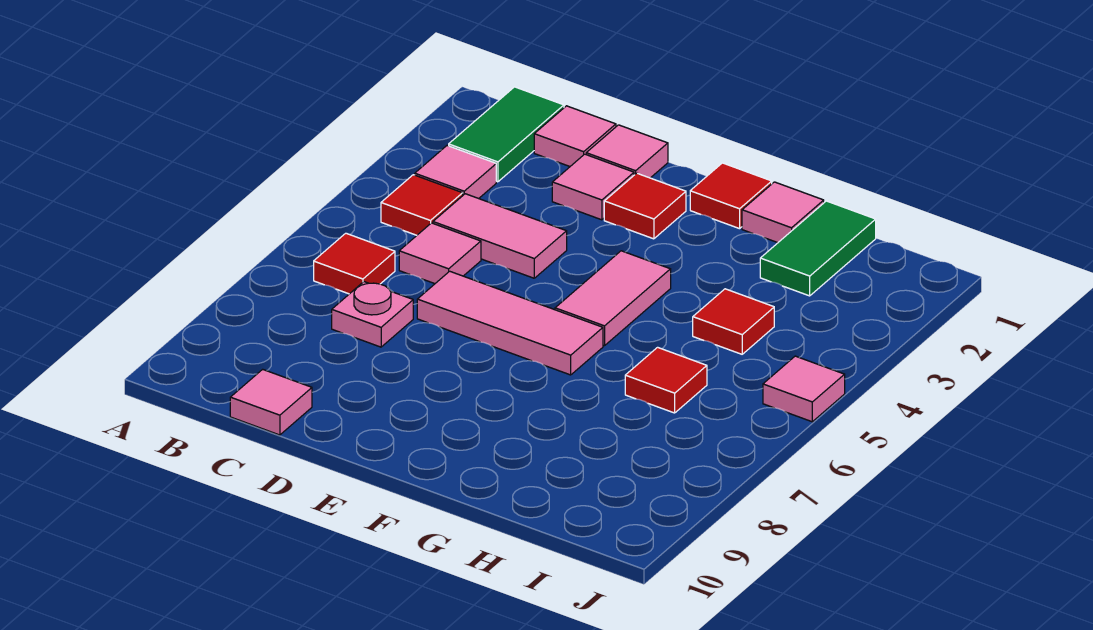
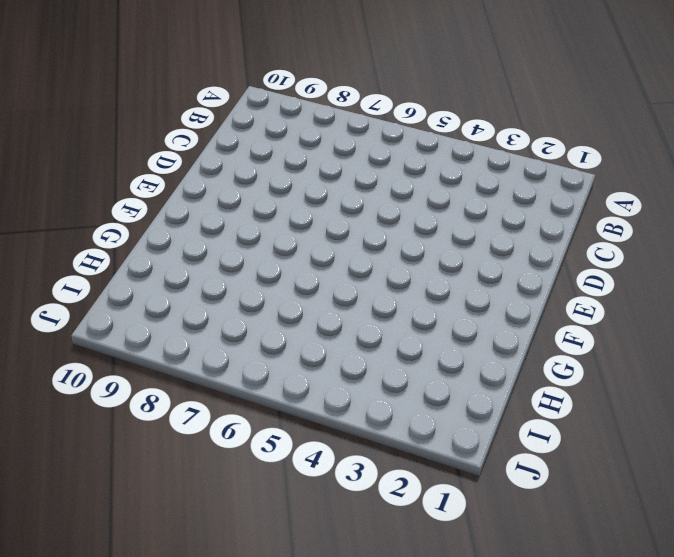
none -> green tile B1:B2 level 1
none -> pink tile B3 level 1
none -> red tile B4 level 1

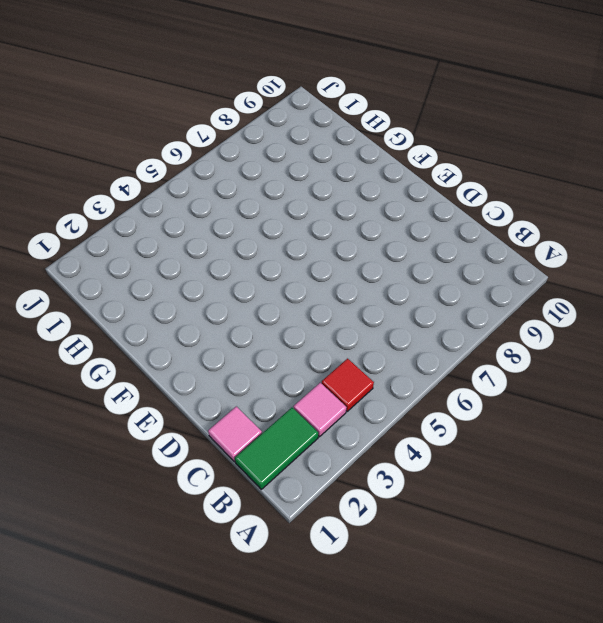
none -> red tile B6 level 1
none -> pink tile C4:D4 level 1
none -> pink tile C5 level 1

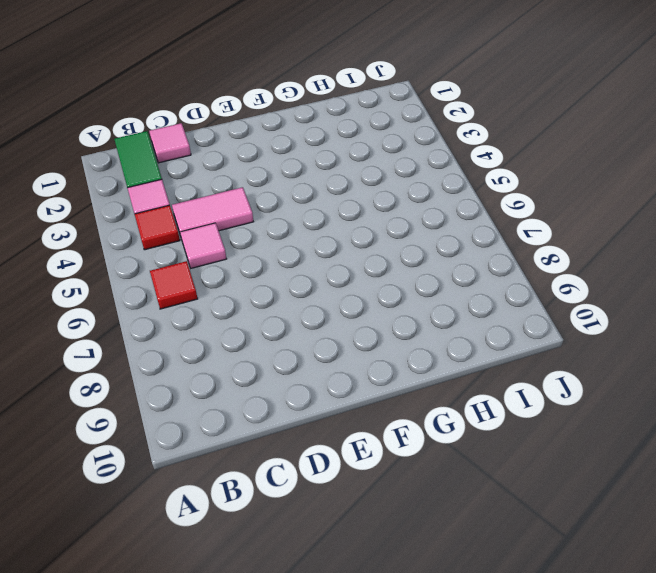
none -> pink plate C7 level 1
none -> pink tile C10 level 1
none -> pink tile D1 level 1

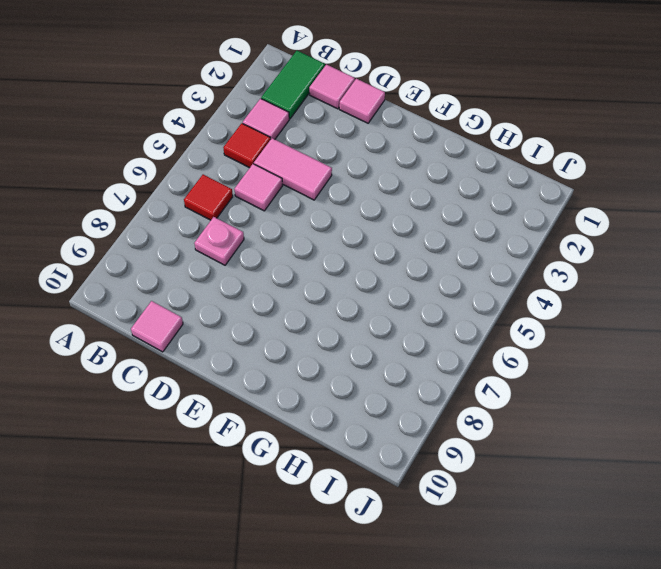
none -> pink tile D2 level 1
none -> pink tile D6:F6 level 1
none -> red tile E2 level 1

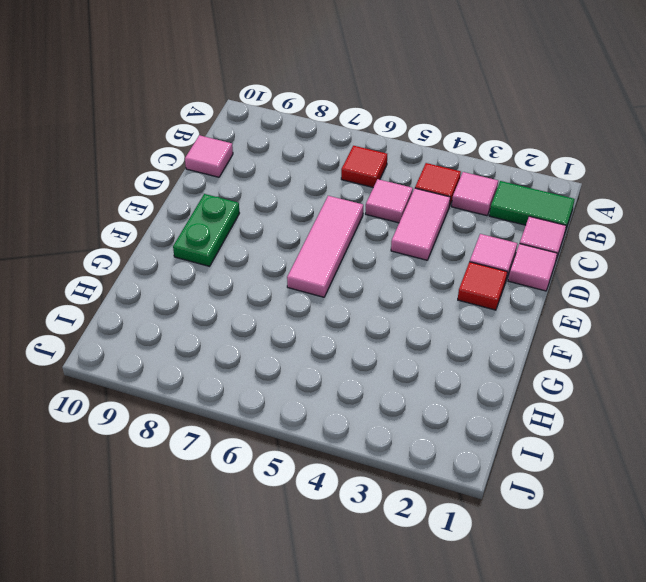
green plate E9:F9 level 1 -> none
none -> pink plate C7 level 1
none -> red tile F1 level 1
none -> pink tile F4:F5 level 1

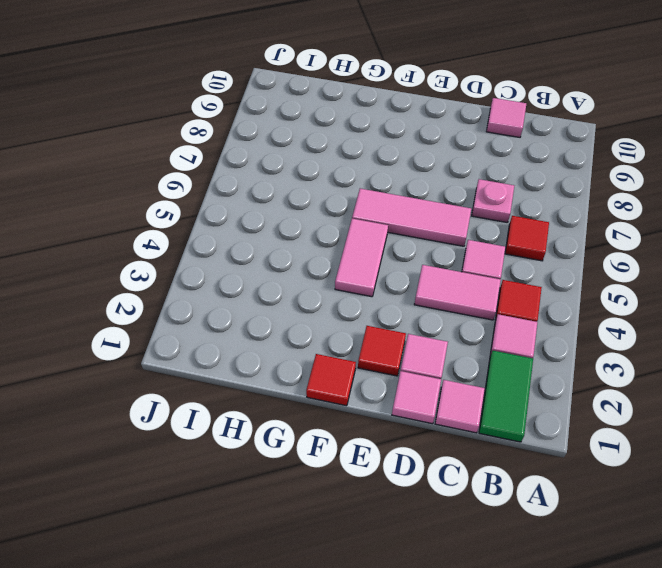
none -> pink tile G1 level 1
none -> green tile H1:H2 level 1
none -> red tile H4 level 1

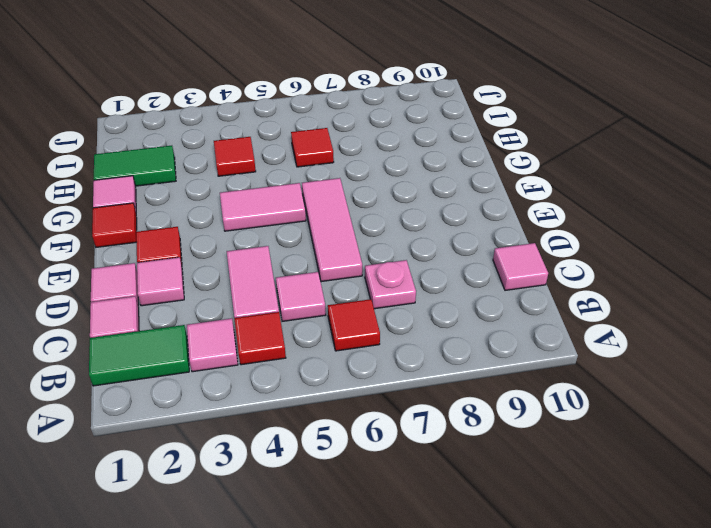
none -> pink tile J5 level 1

